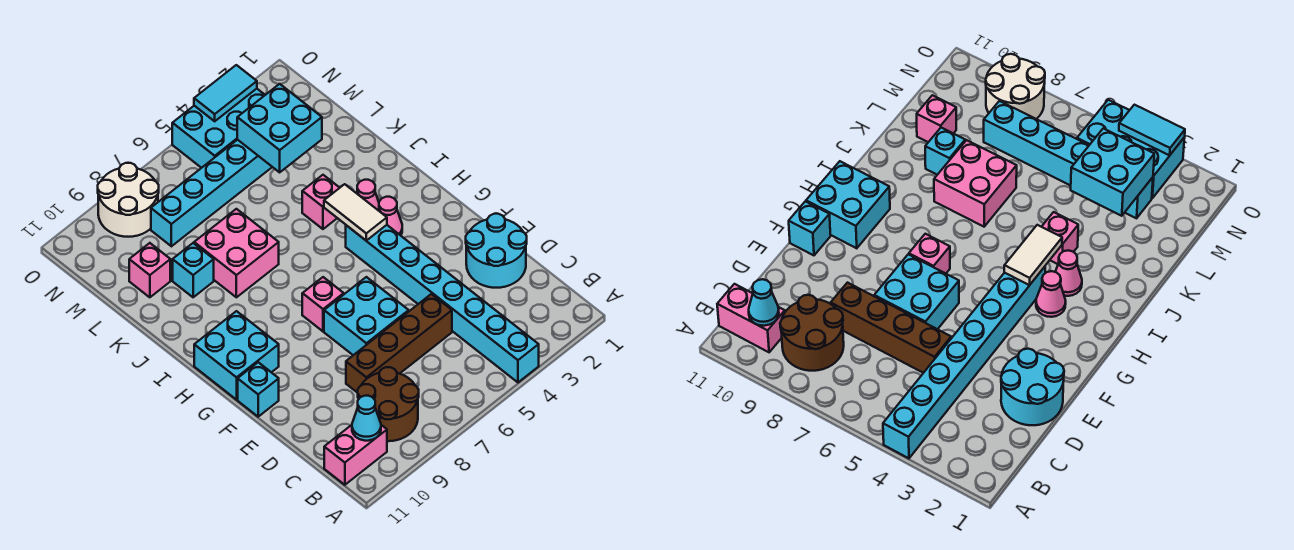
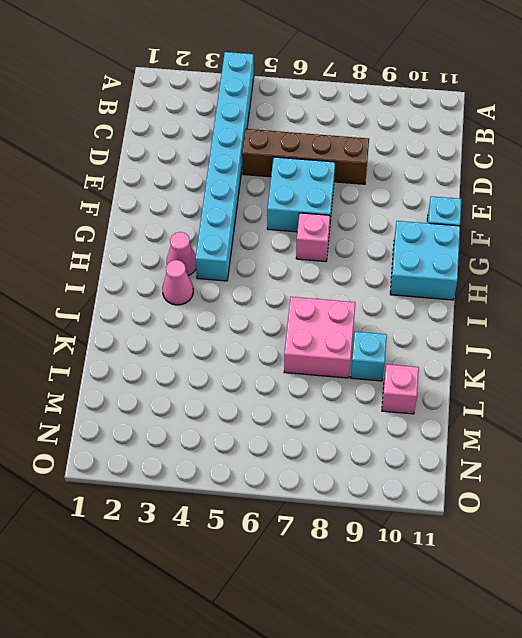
none -> brown round brick B8:C9 level 1
none -> pink brick B10:B11 level 1
none -> cyan round brick D1:E2 level 1

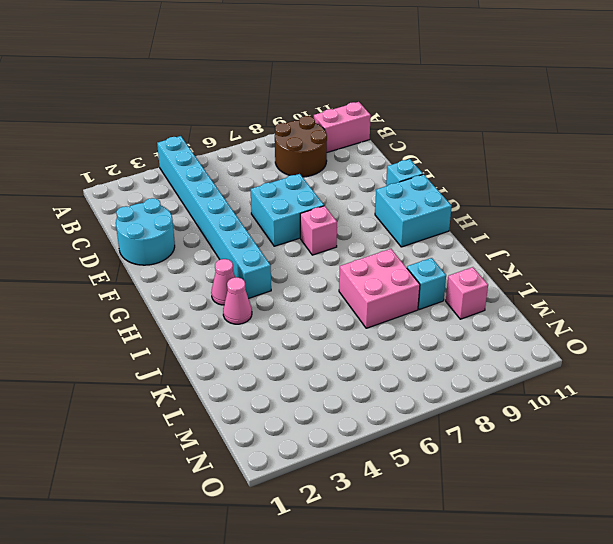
none -> brown brick D5:D8 level 1
none -> pink brick J4 level 1
none -> cyan brick M3:M8 level 1

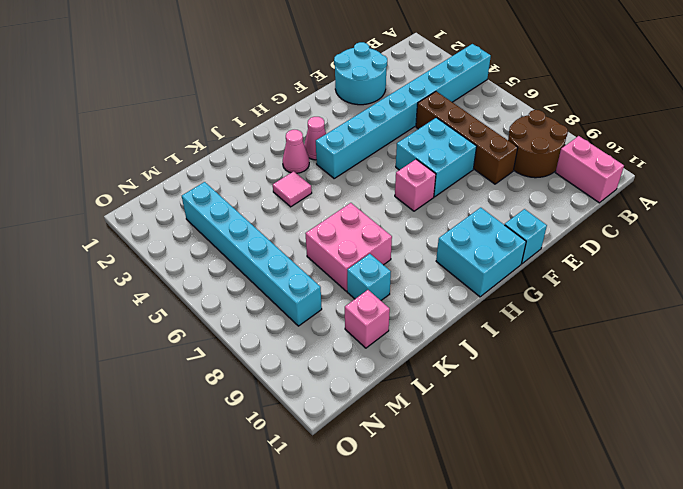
pink tile J4 level 1 -> pink brick J4 level 1
none -> cyan brick N3:O5 level 1
none -> white round brick N8:O9 level 1
none -> cyan cone B10 level 2

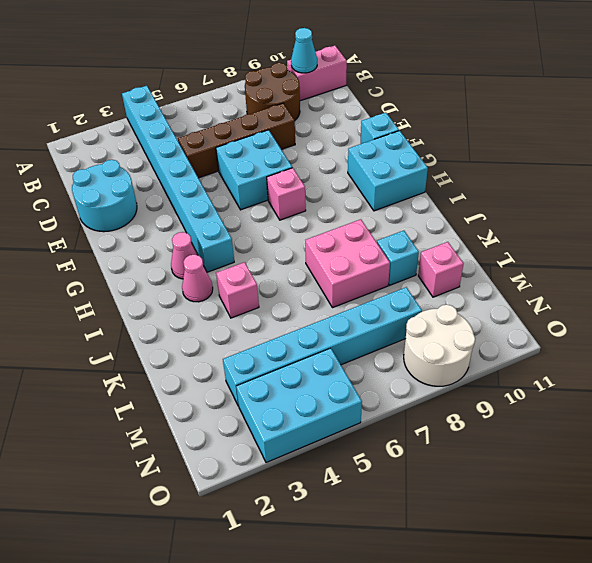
none -> white tile H4:I4 level 2
none -> cyan brick L3:M4 level 2
none -> cyan tile O3:O4 level 2

